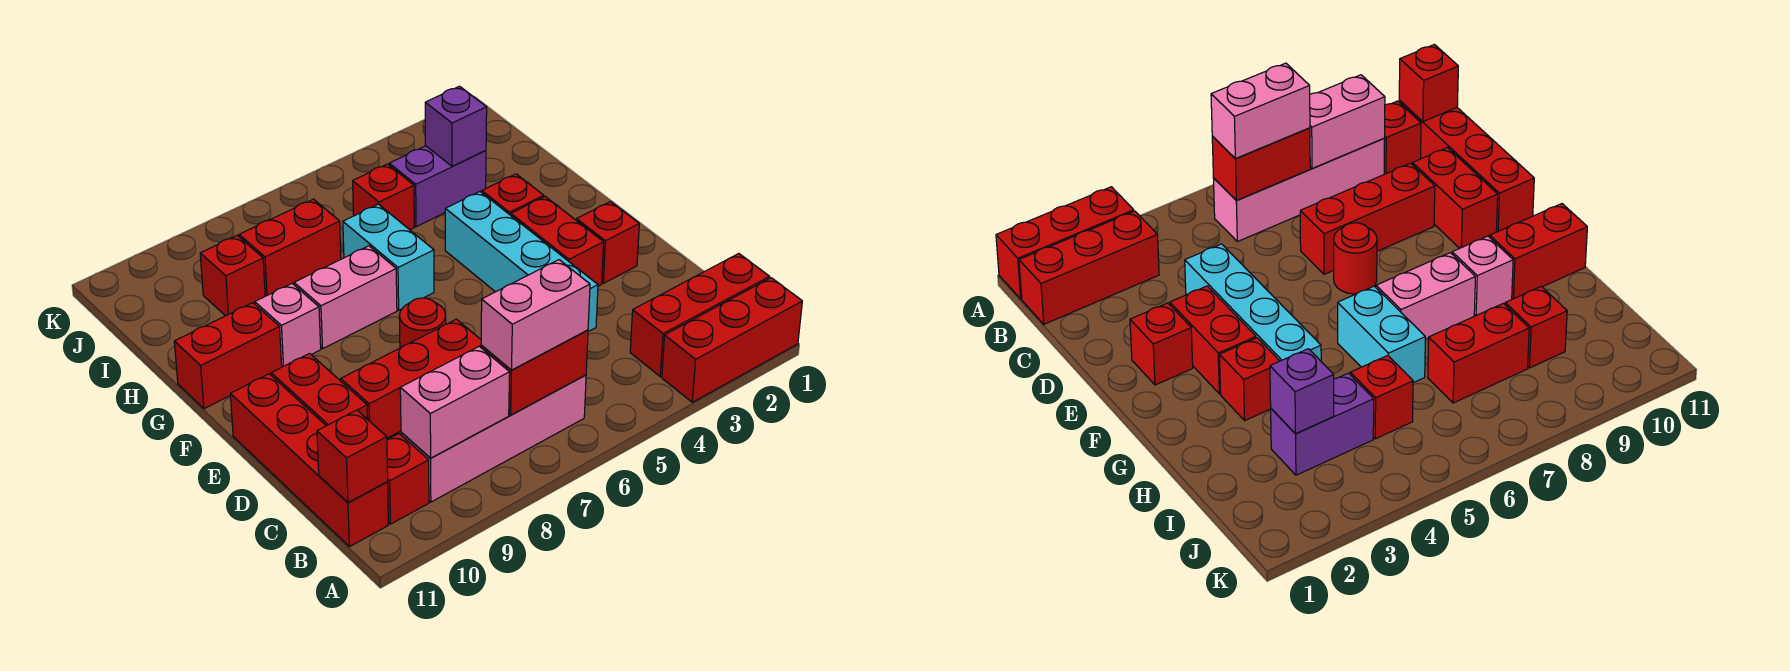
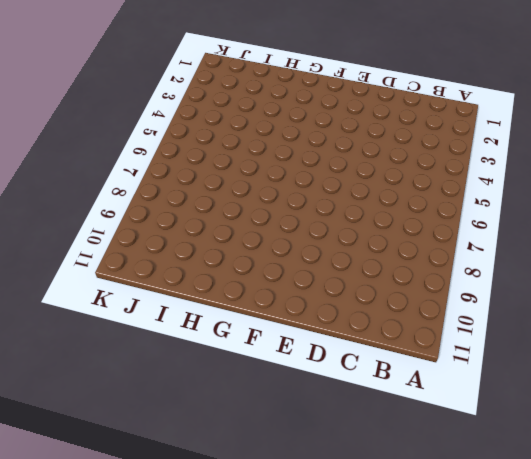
none -> red brick A1:A3 level 1
none -> red brick B1:B3 level 1
none -> pink brick B6:B9 level 1

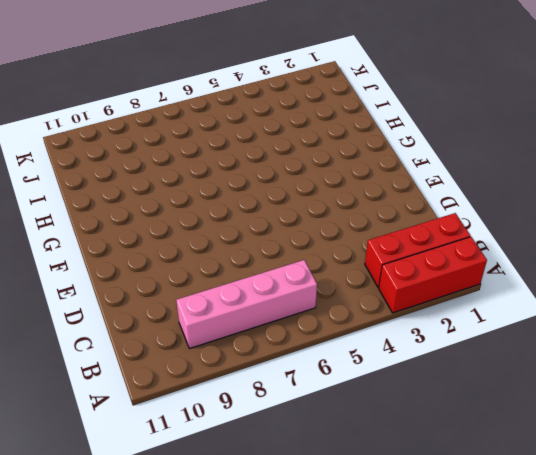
none -> red brick B10 level 1
none -> red brick B11:E11 level 1
none -> cyan brick D4:G4 level 1

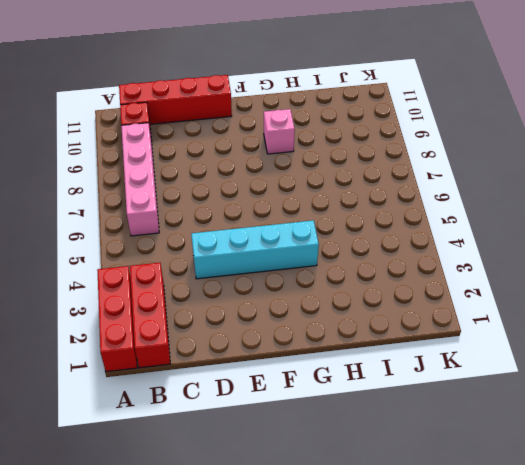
none -> red brick D7:D9 level 1
none -> red brick D10:E10 level 1
none -> red brick E2 level 1

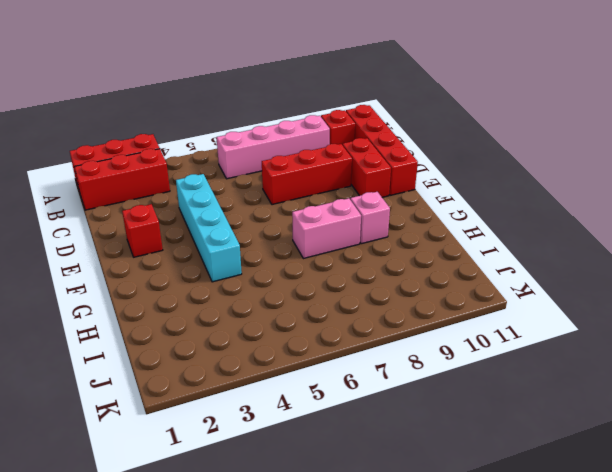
none -> red brick E3:F3 level 1
none -> red round brick E7 level 1
none -> red brick G3 level 1

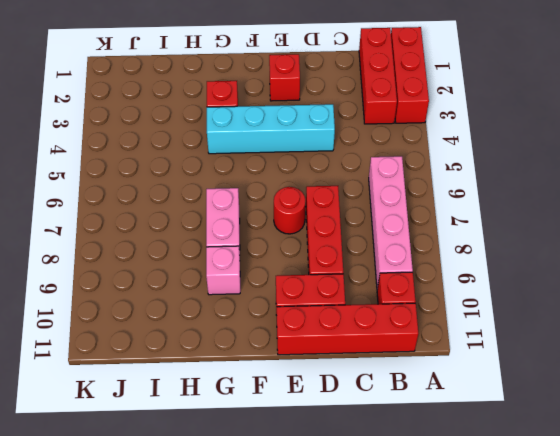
none -> red brick E3:F3 level 1
none -> cyan brick G6:H6 level 1
none -> red brick G10:G11 level 1

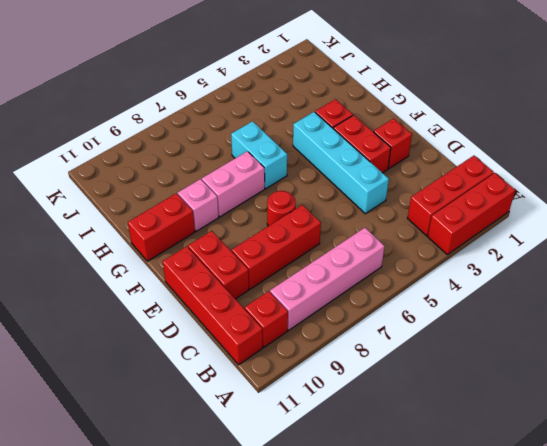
none -> purple brick I3:I4 level 1
none -> red brick I5 level 1
none -> red brick I7:I8 level 1

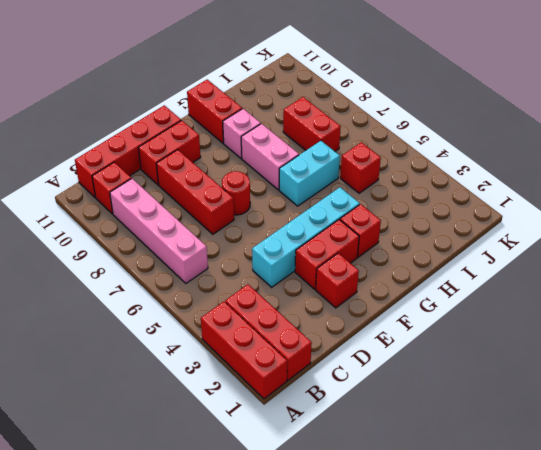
none -> purple brick I3:I4 level 1
none -> red brick I9 level 1
none -> red brick B6:B7 level 2

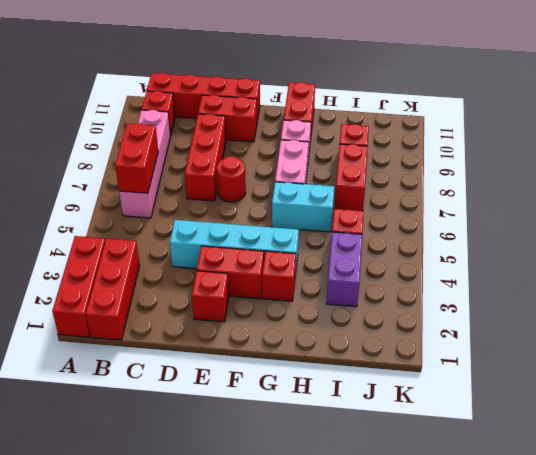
none -> pink brick B8:B9 level 2
none -> red brick B11 level 2
none -> purple brick I3 level 2

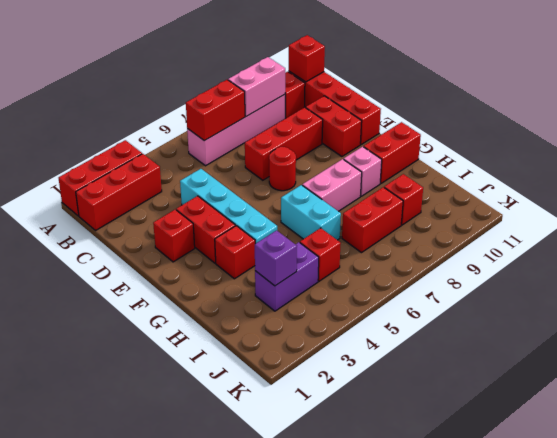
none -> pink brick B6:B7 level 3

